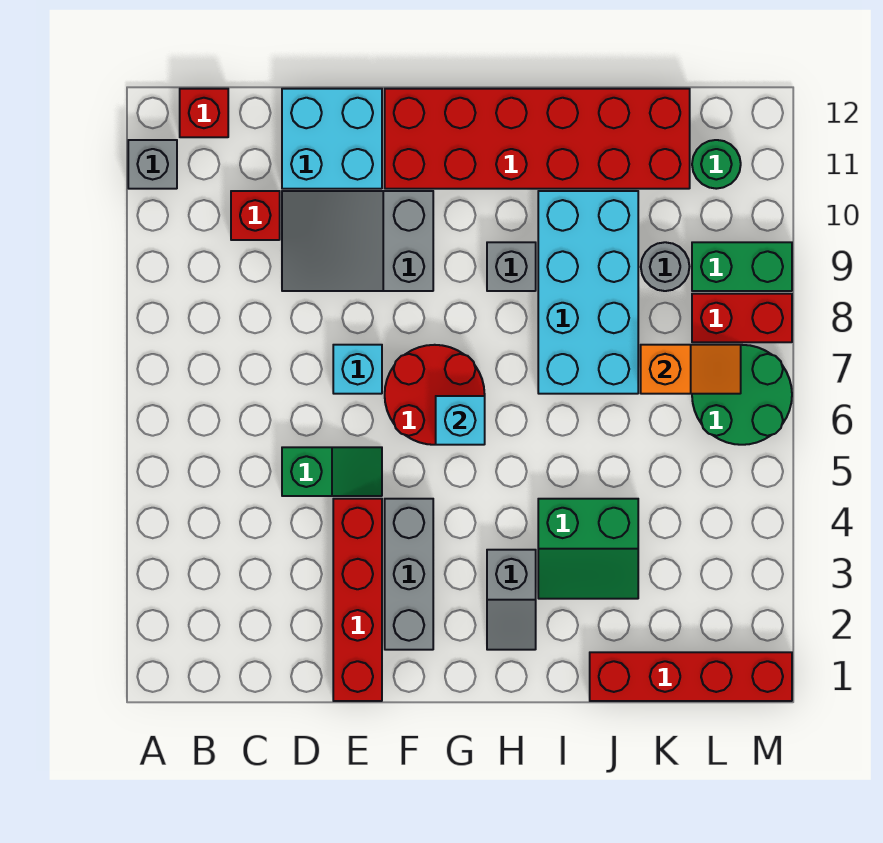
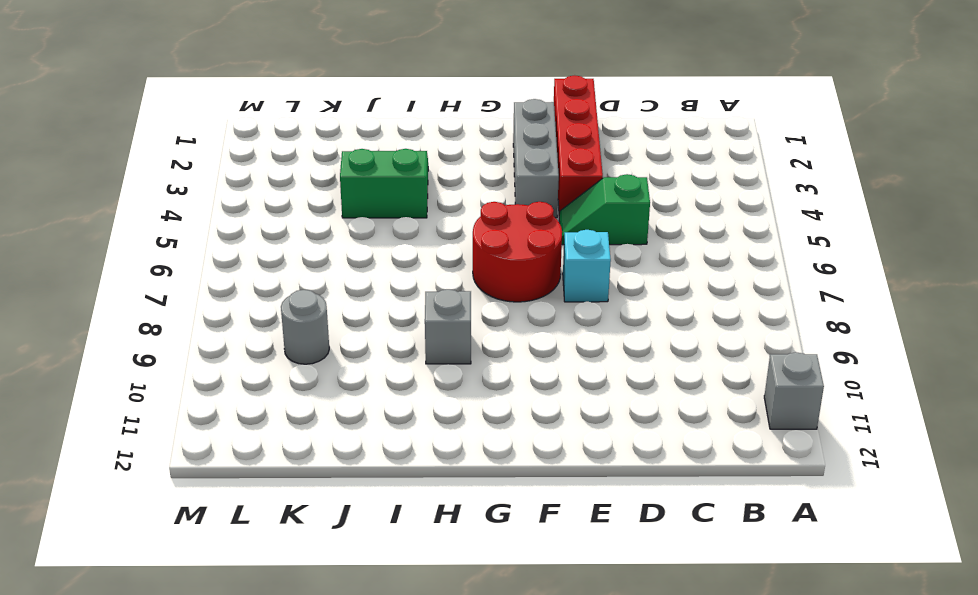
none -> red brick B12 level 1
none -> red brick C10 level 1
none -> grey slope D9:F10 level 1 top F

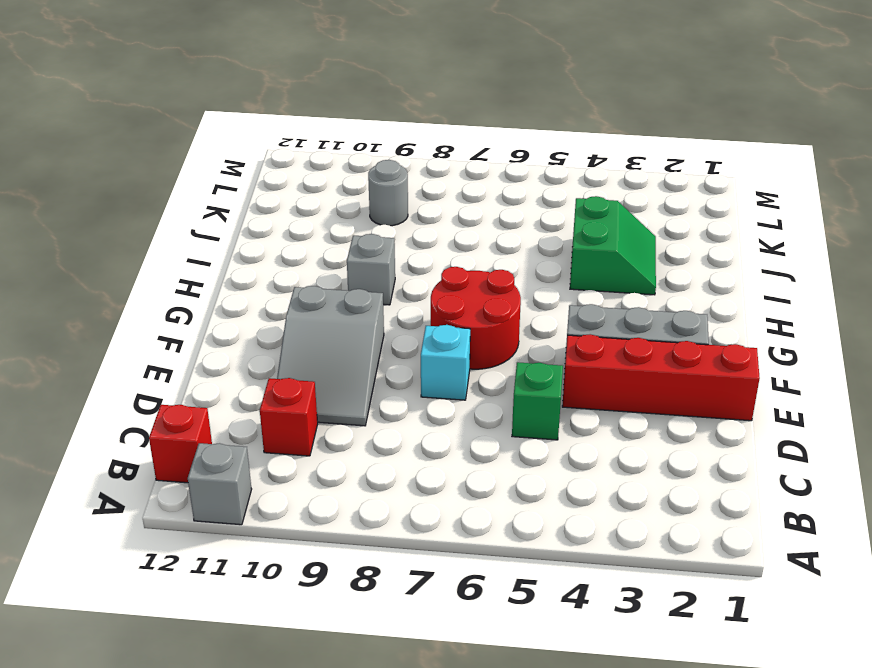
none -> cyan brick D11:E12 level 1
none -> red brick F11:K12 level 1
none -> grey slope H2:H3 level 1 top 3

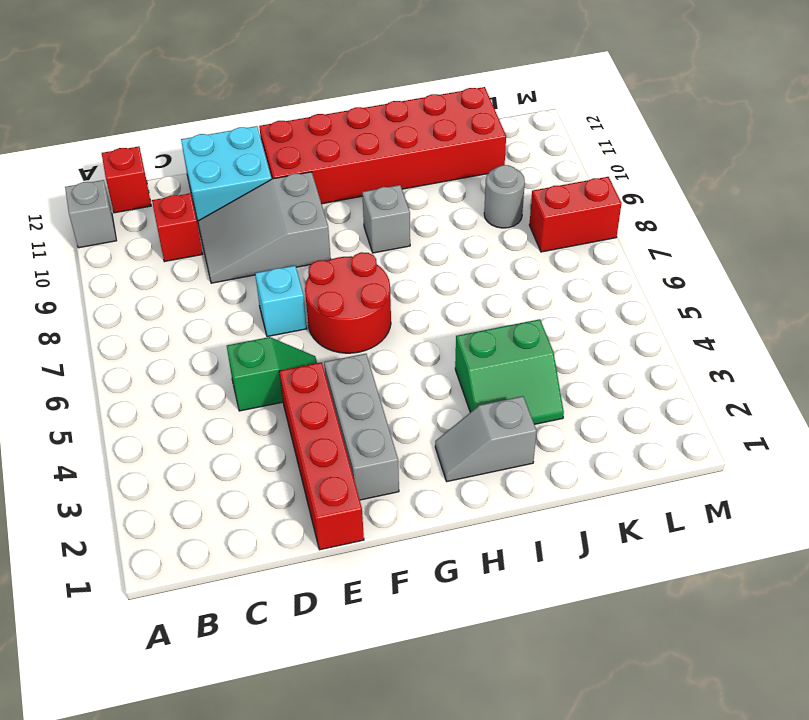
grey slope H2:I2 level 1 top I -> grey slope H2:H3 level 1 top 3
none -> cyan brick I7:J10 level 1
none -> red brick J1:M1 level 1
none -> green round brick L6:M7 level 1

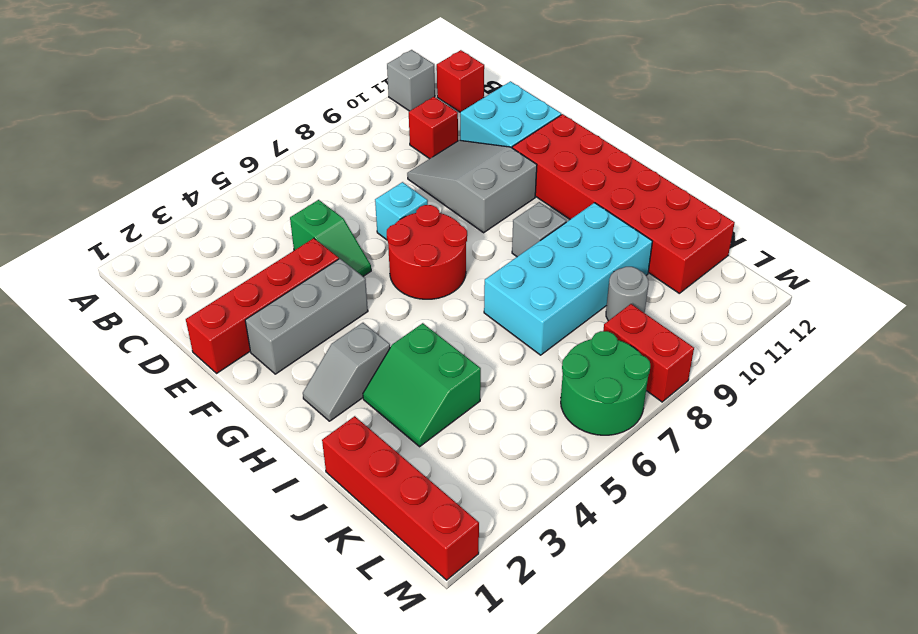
none -> green brick L9:M9 level 1
none -> green round brick L11 level 1
none -> cyan brick G6 level 2

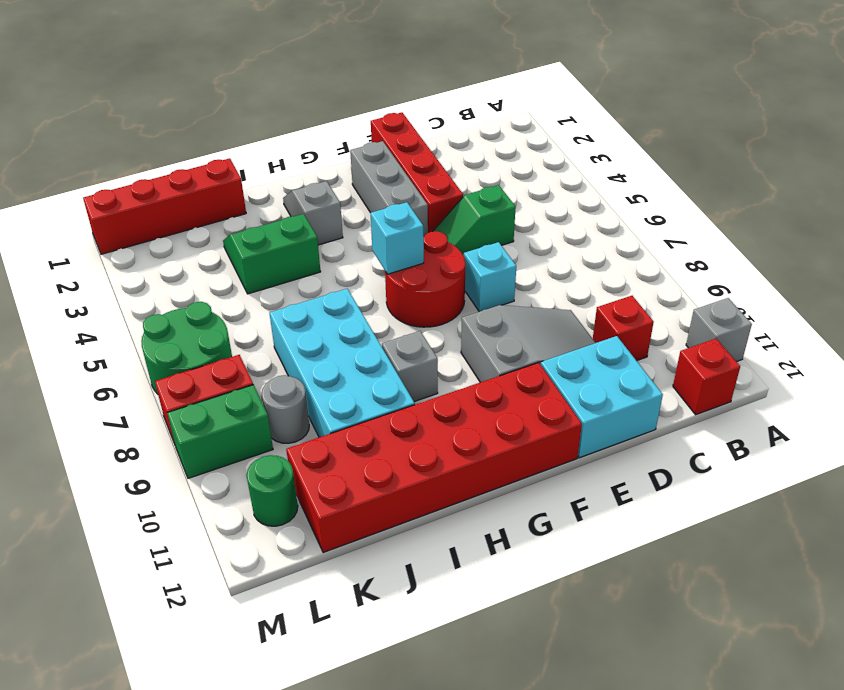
none -> orange slope K7:L7 level 2 top K

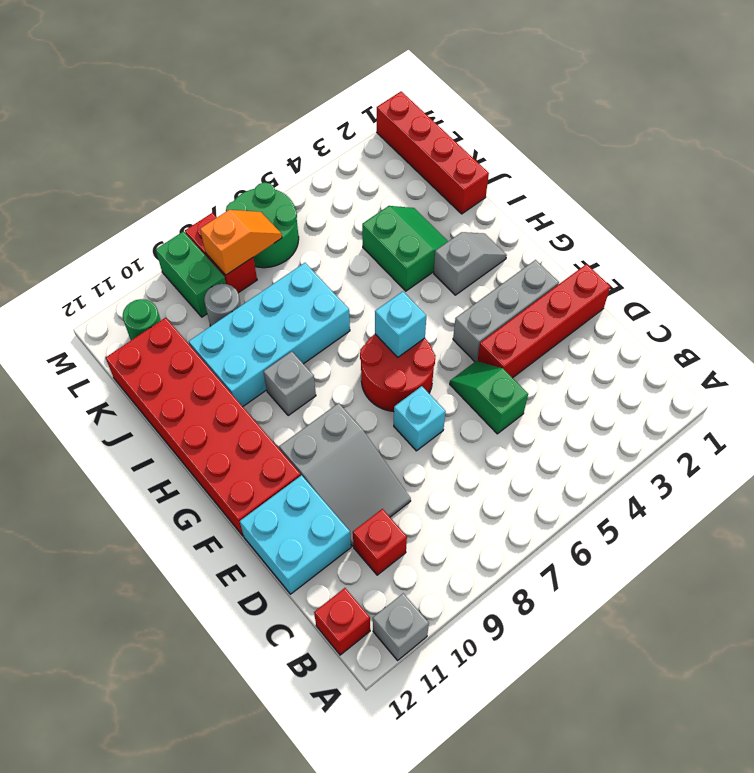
orange slope L7:L8 level 2 top 8 -> orange slope K7:L7 level 2 top K

